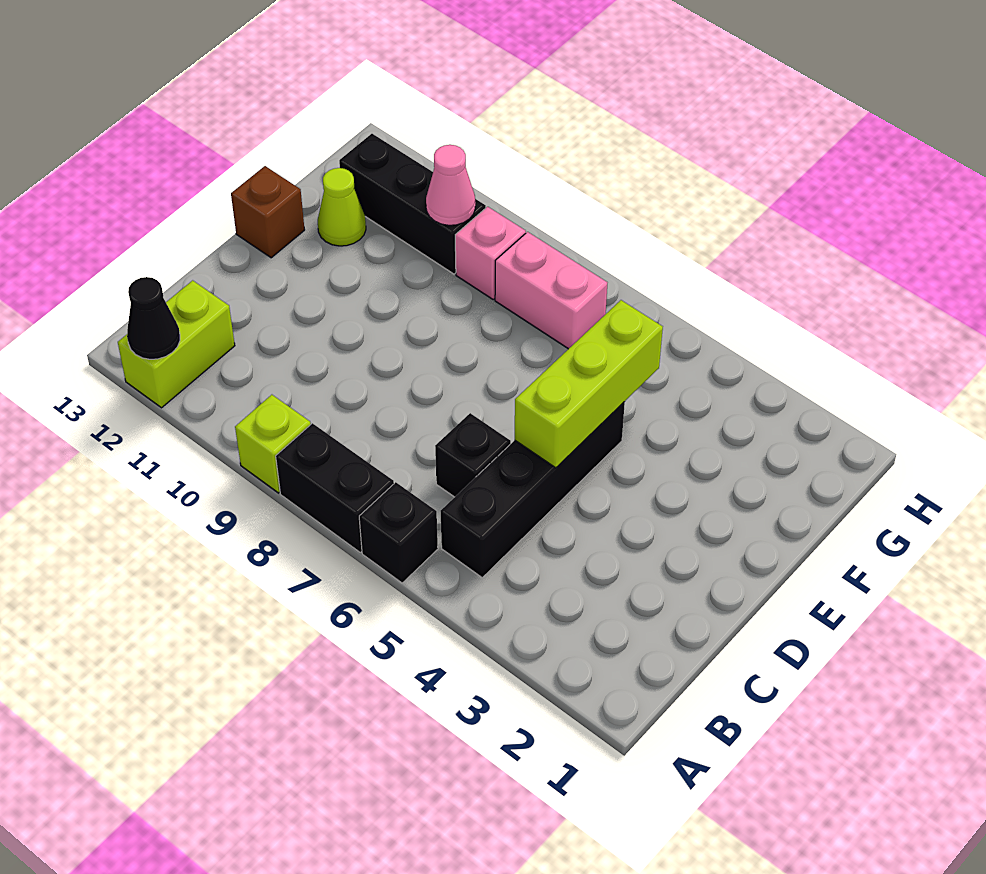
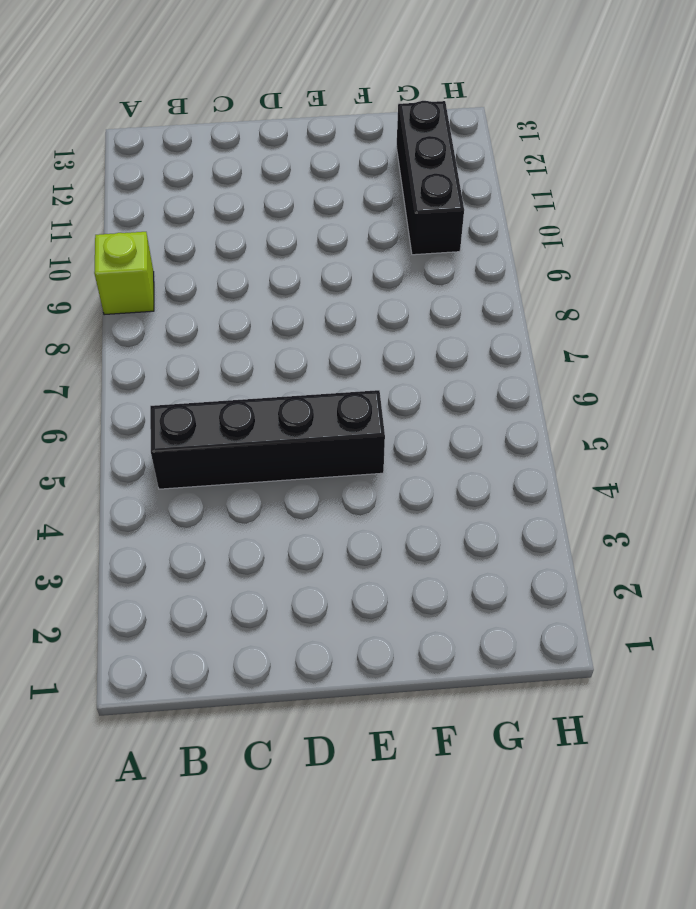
none -> black brick A6 level 1
none -> black brick A7:A8 level 1
none -> lime brick A12:B12 level 1

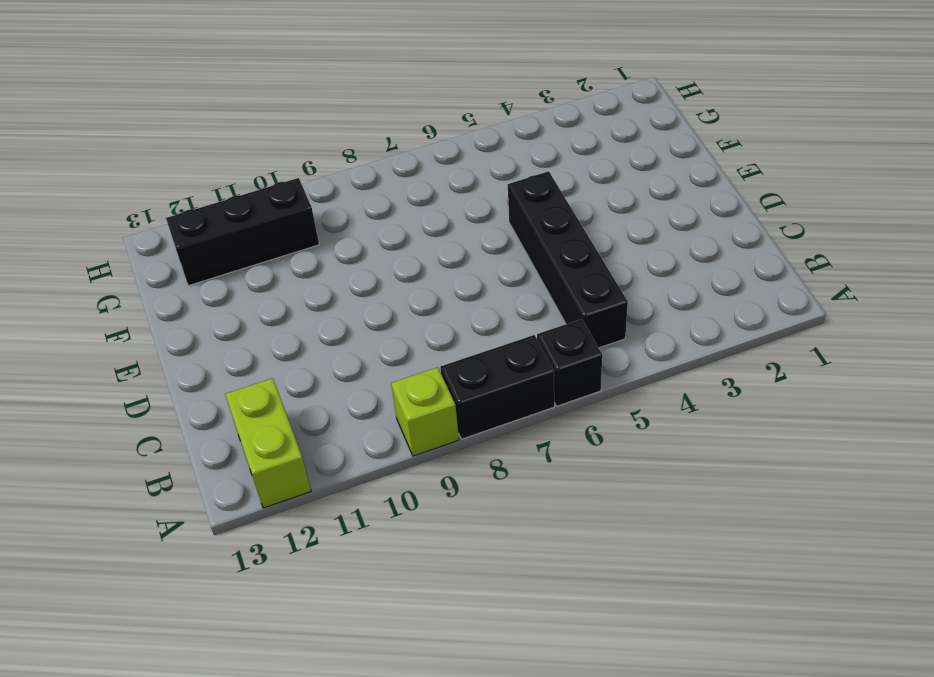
none -> black brick C6 level 1
none -> brown brick E13 level 1
none -> lime cone F12 level 1

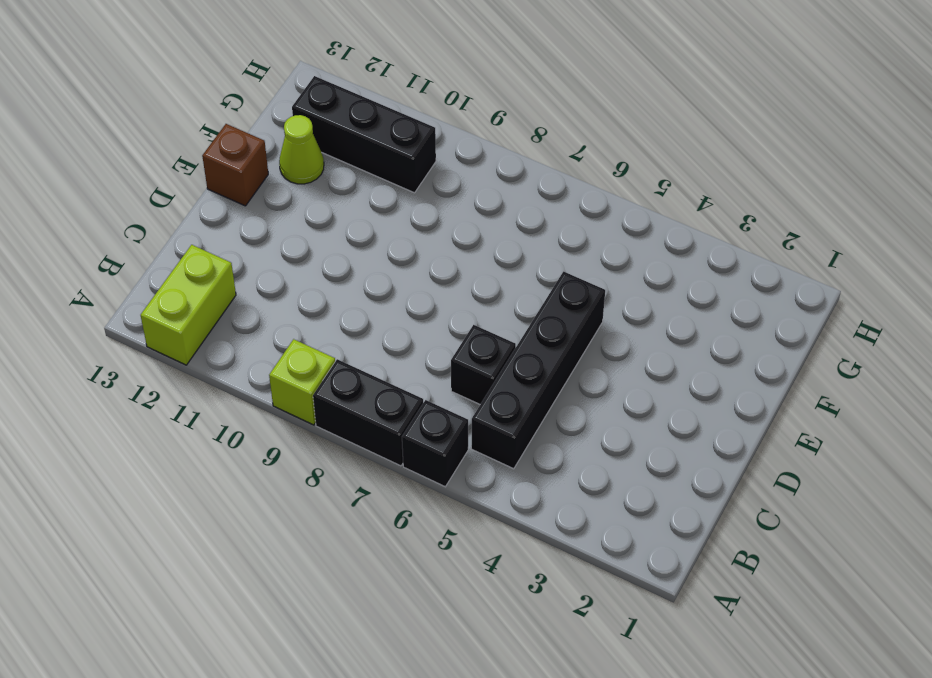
none -> pink brick G7:G8 level 1
none -> pink brick G9 level 1
none -> black cone A12 level 2

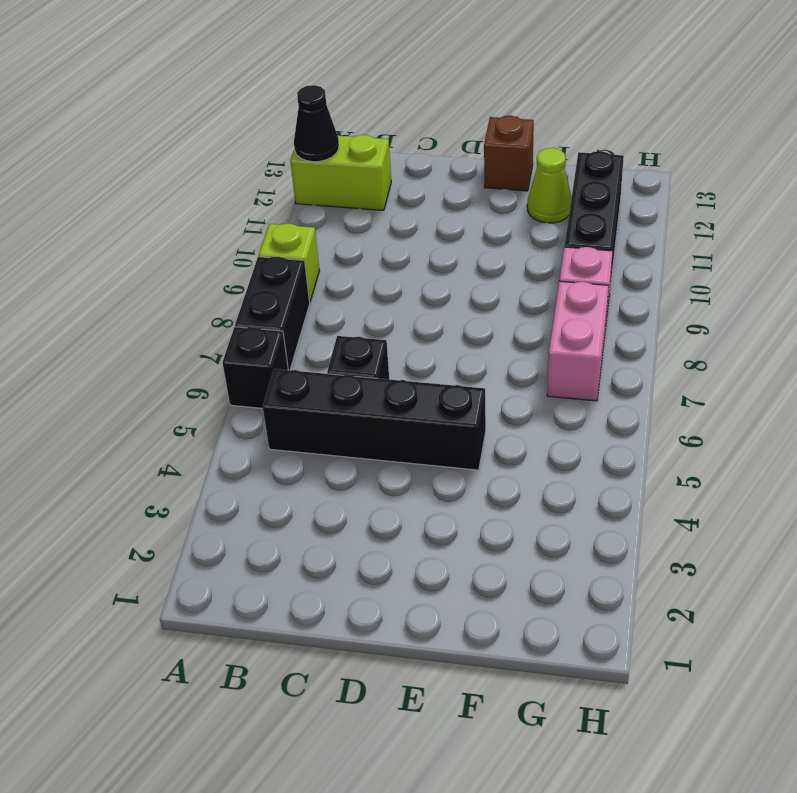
none -> lime brick D5:F5 level 2
none -> pink cone G10 level 2

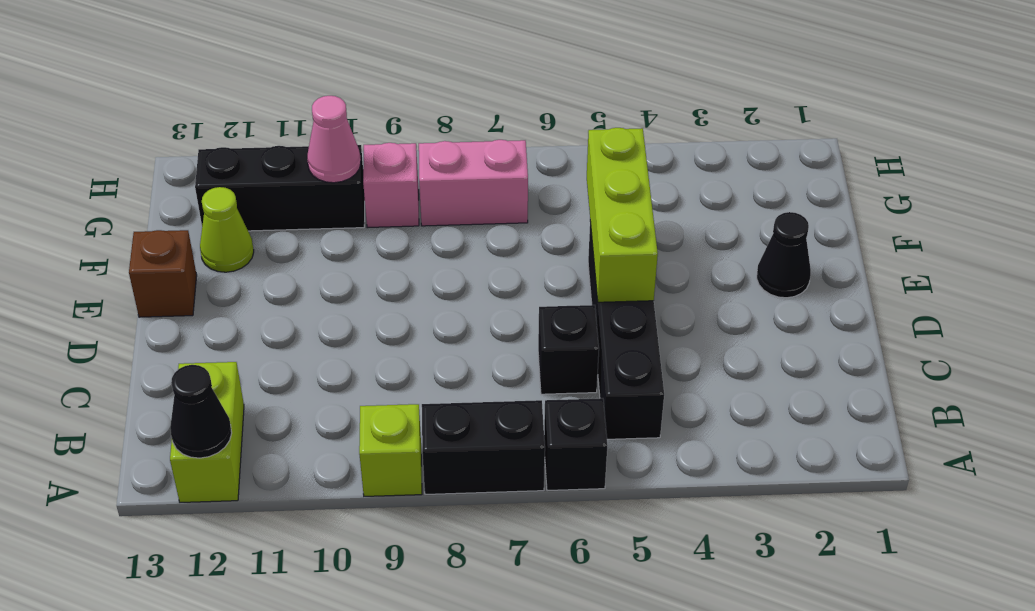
black cone E2 level 1 -> none

